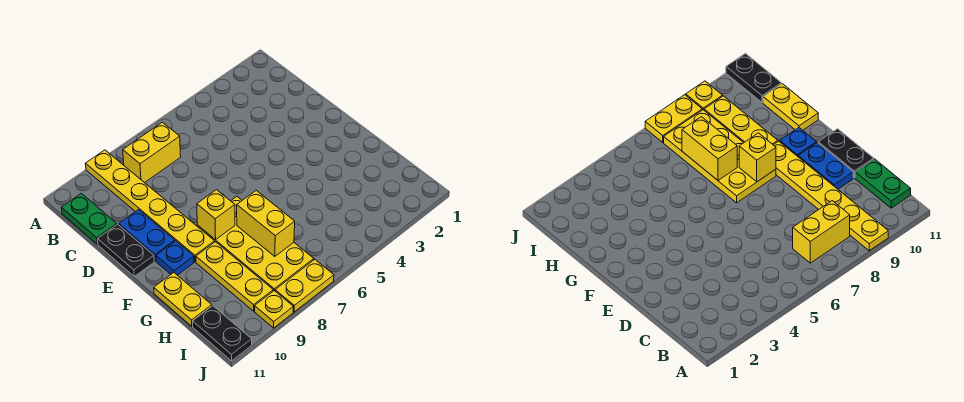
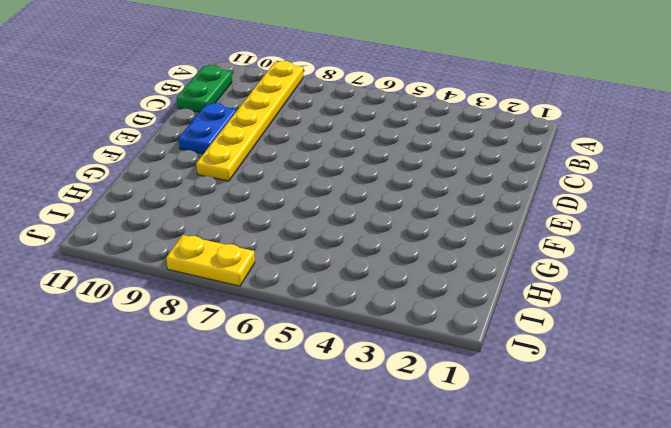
none -> yellow brick B7:B8 level 1
none -> black plate D11:E11 level 1
none -> yellow plate F7:I8 level 1

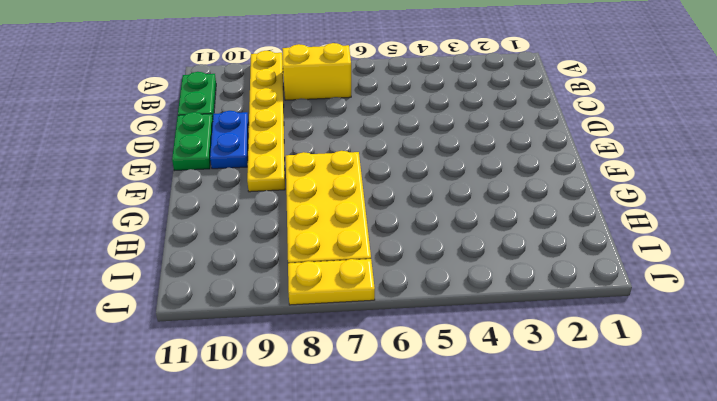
green plate D11:E11 level 1 -> black plate D11:E11 level 1
none -> blue plate F10 level 1
none -> yellow plate G9:I9 level 1
none -> yellow plate G11:H11 level 1

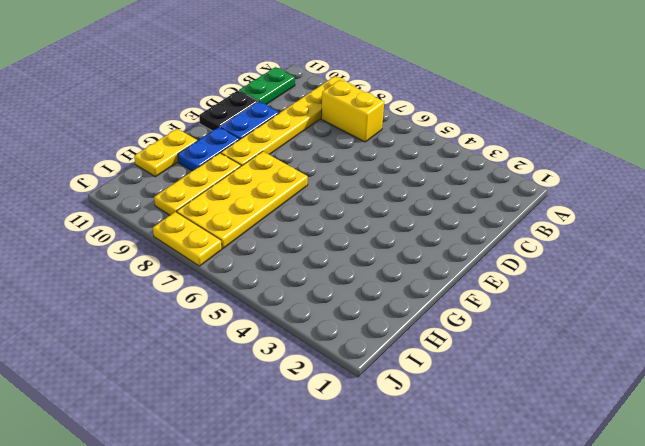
blue plate F10:G10 level 1 -> blue plate F10 level 1
none -> black plate I11:J11 level 1
none -> yellow plate J9 level 1
none -> yellow brick F8 level 2

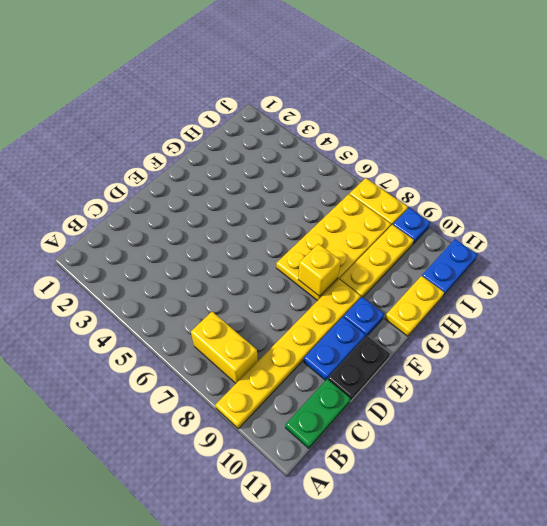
blue plate I11:J11 level 1 -> black plate I11:J11 level 1
blue plate J9 level 1 -> yellow plate J9 level 1
none -> yellow brick G7:H7 level 2

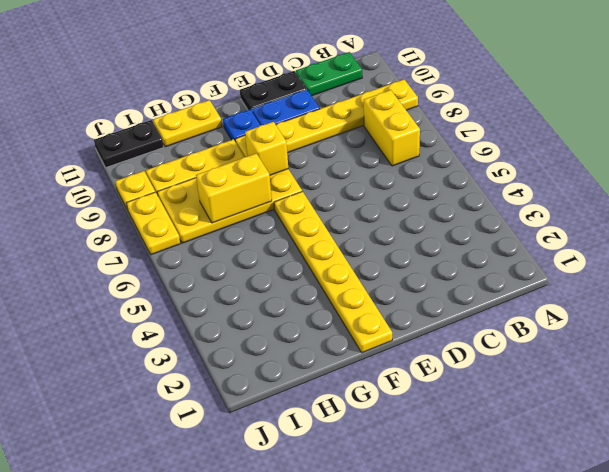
yellow plate F1:F6 level 1 -> none

